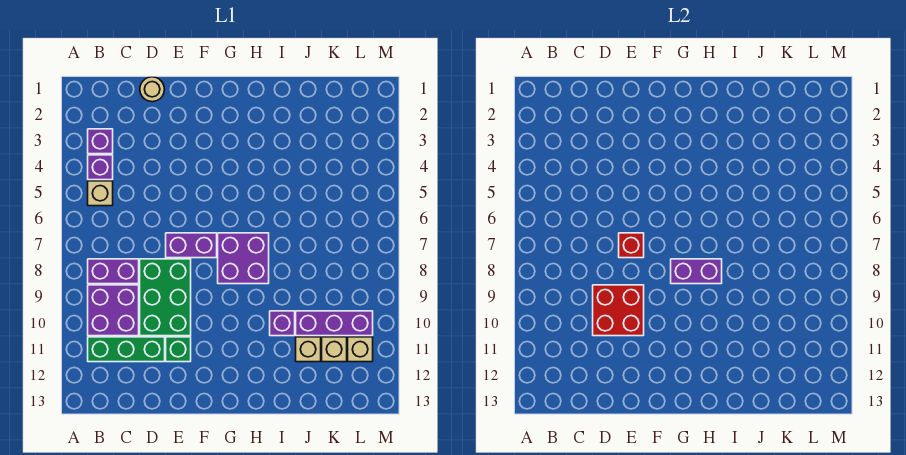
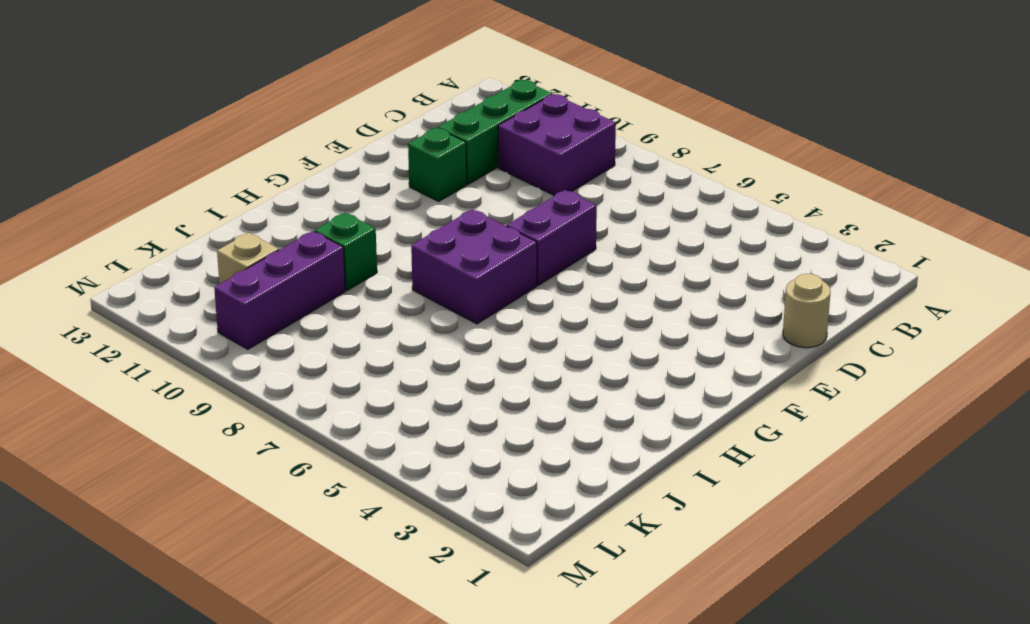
green brick I10 level 1 -> purple brick I10 level 1
none -> purple brick B3 level 1
none -> purple brick B4 level 1
none -> tan brick B5 level 1

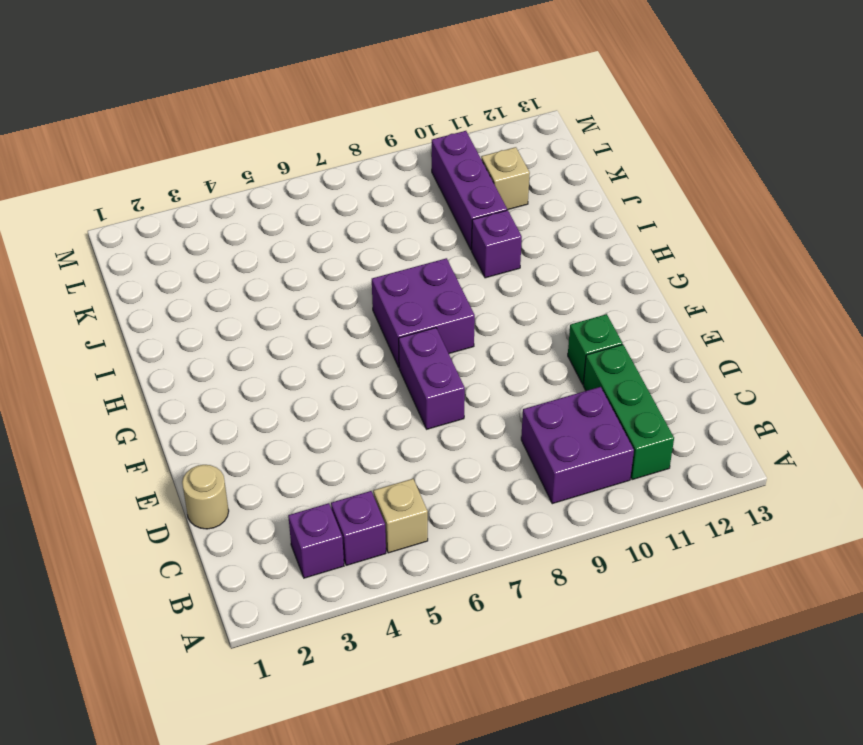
none -> purple brick B8:C8 level 1
none -> green brick D8:E10 level 1
none -> tan brick J11 level 1

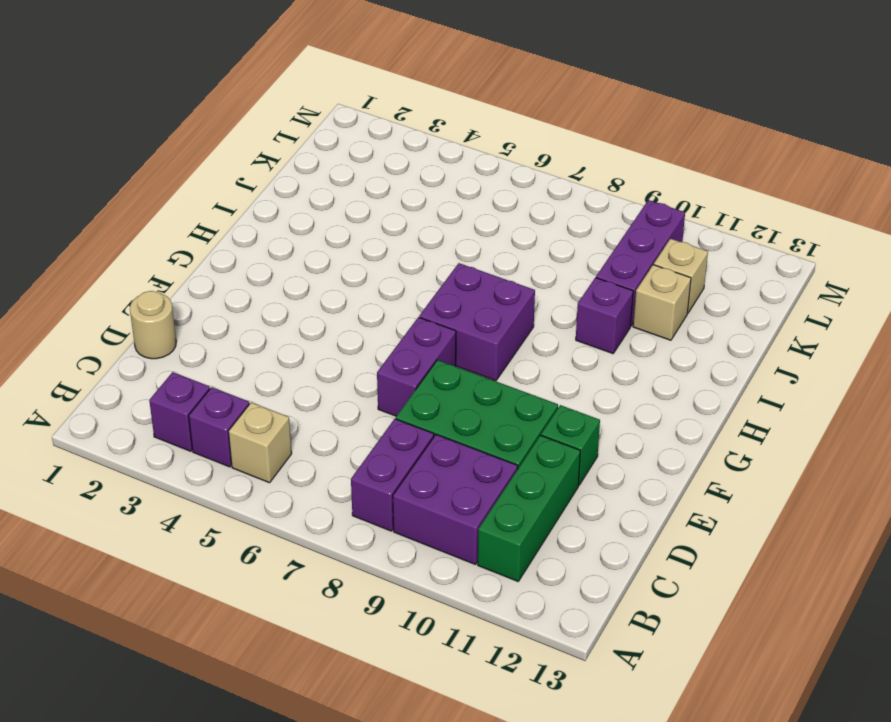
none -> tan brick L11 level 1
none -> red brick D9:E10 level 2
none -> red brick E7 level 2

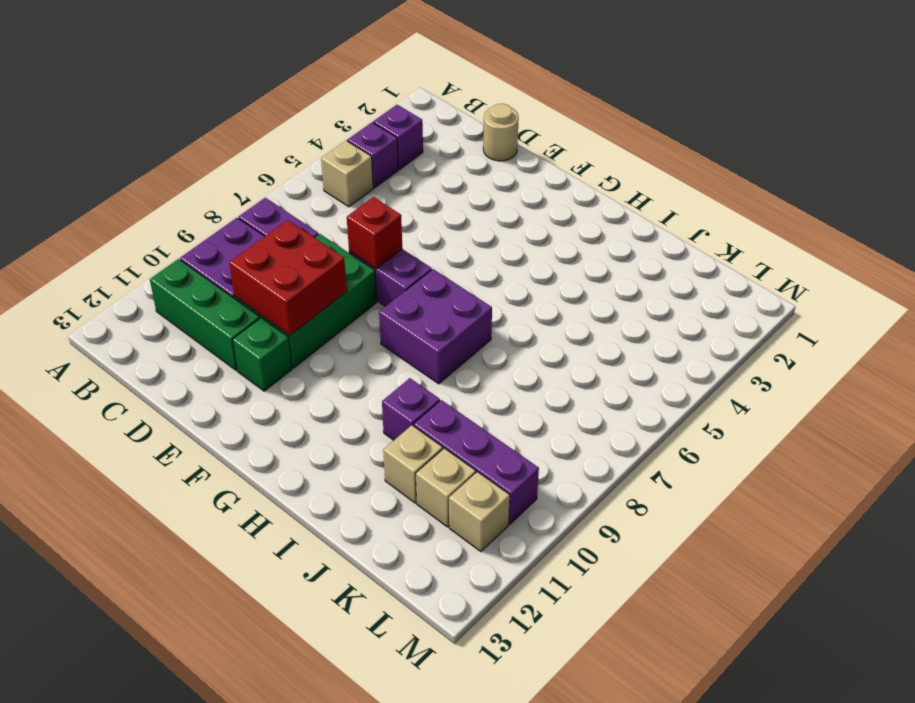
none -> purple brick G8:H8 level 2

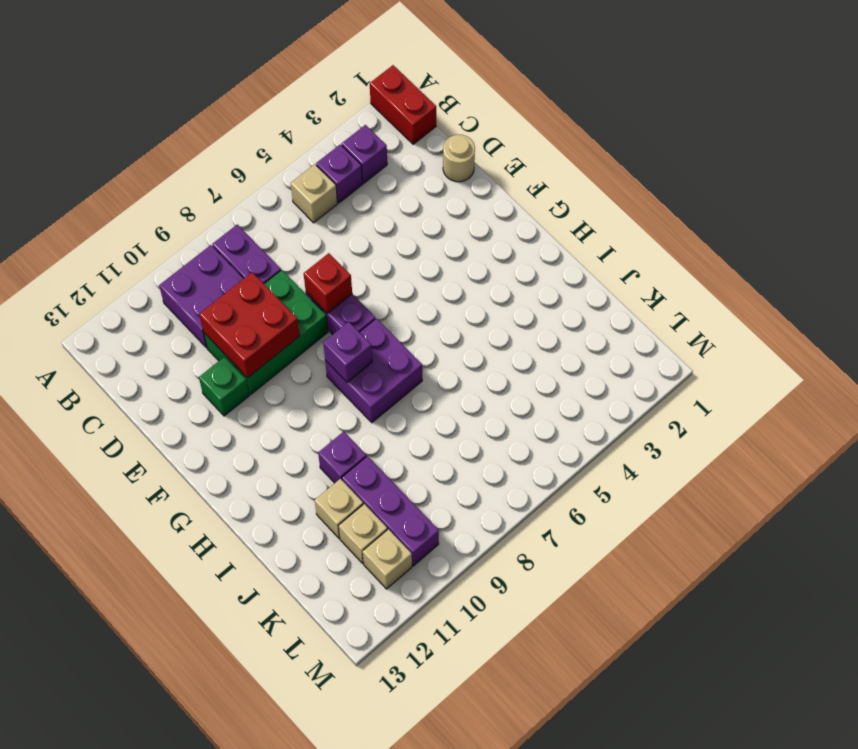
red brick A1:B1 level 1 -> none
purple brick G8 level 2 -> purple brick G8:H8 level 2
none -> green brick B11:D11 level 1

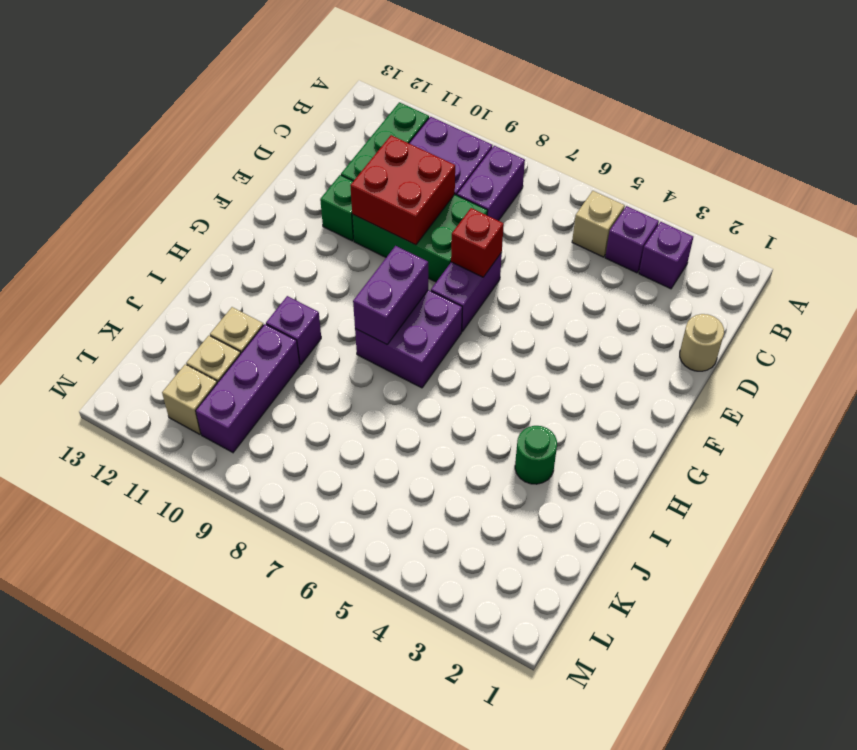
green round brick I3 level 1 -> none

